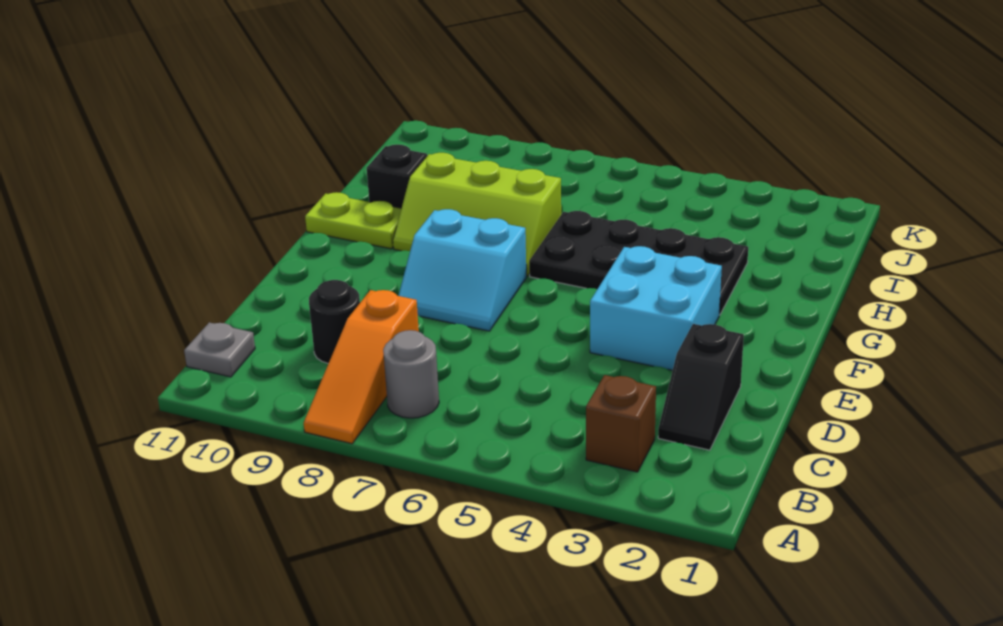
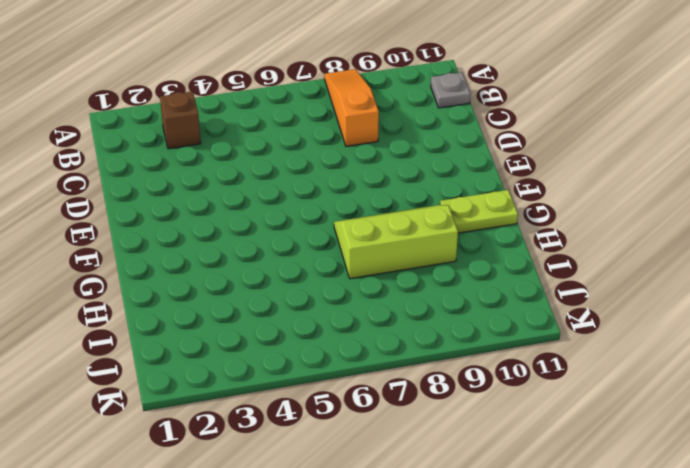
none -> grey round brick B7 level 1
none -> black slope C2:D2 level 1 top D
none -> black round brick C9 level 1

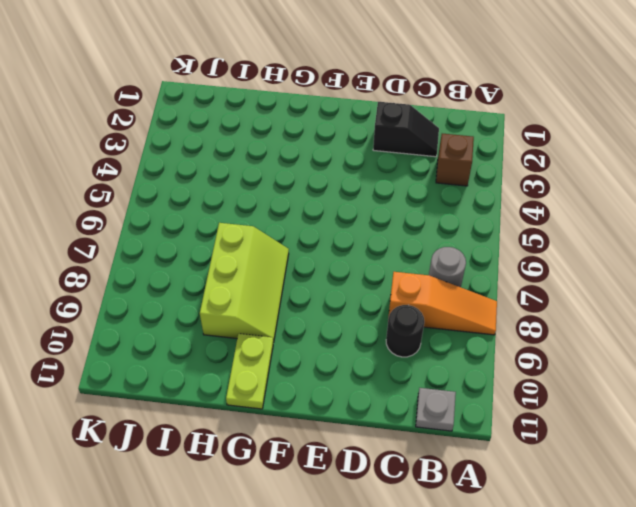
none -> cyan brick E3:F4 level 1
none -> cyan slope E7:F8 level 1 top F
none -> black plate G3:H6 level 1

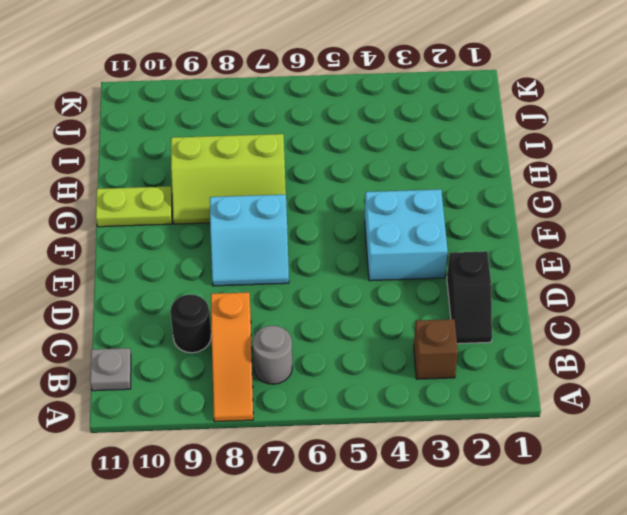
none -> black plate G3:H6 level 1
none -> black brick H10 level 1

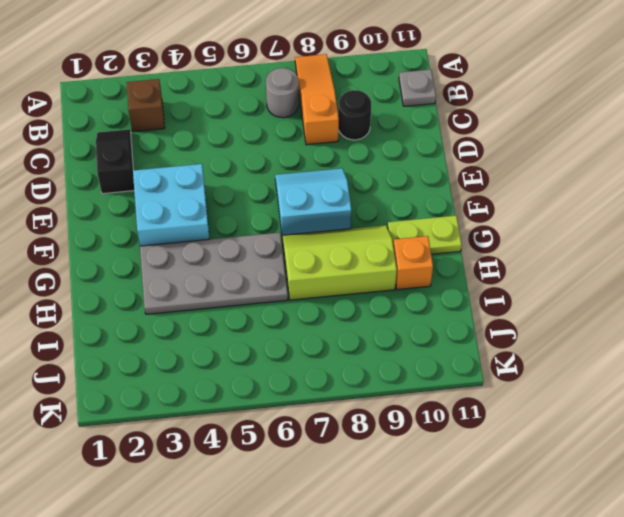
grey plate G3:H6 level 1 -> black plate G3:H6 level 1
orange brick H10 level 1 -> black brick H10 level 1

